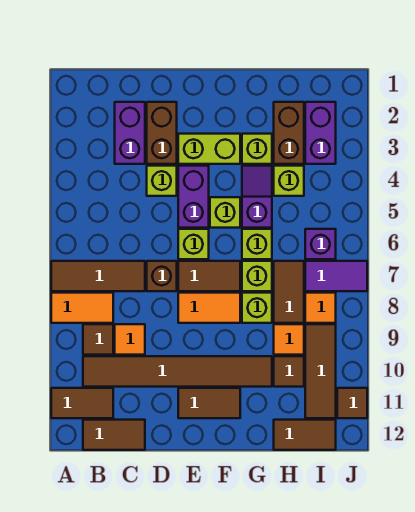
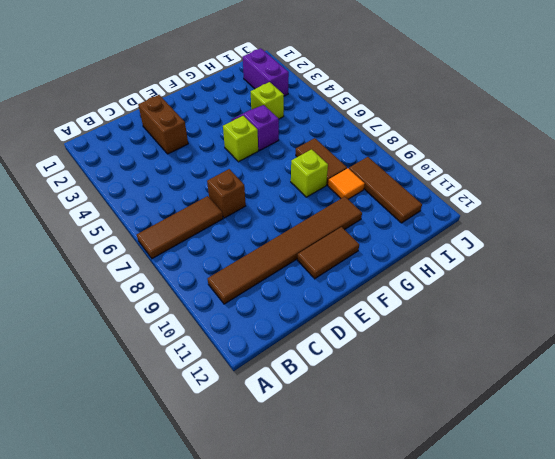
none -> orange tile A8:B8 level 1
none -> brown tile A11:B11 level 1
none -> brown tile B9 level 1
none -> brown tile B12:C12 level 1

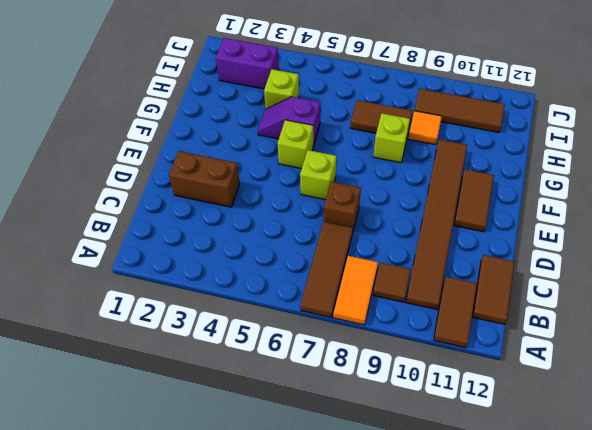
none -> purple brick C2:C3 level 1
none -> orange tile C9 level 1
none -> lime brick D4 level 1
none -> lime brick E3:F3 level 1

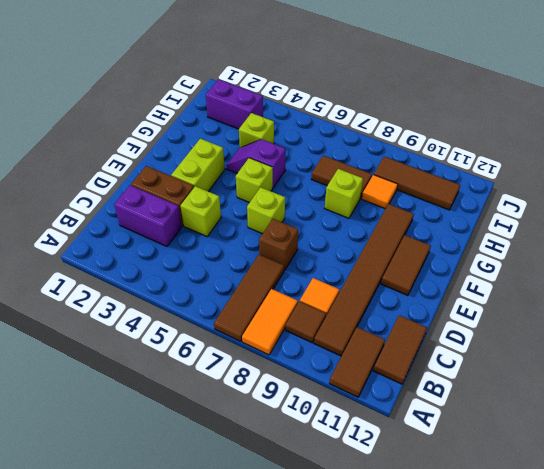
none -> purple brick E4:E5 level 1
none -> brown tile E7:F7 level 1
none -> orange tile E8:F8 level 1
none -> lime brick G3 level 1

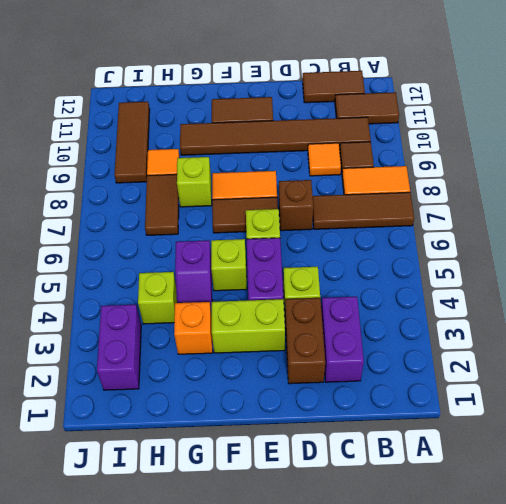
orange brick G3 level 1 -> lime brick G3 level 1
none -> lime brick G6 level 1
none -> lime brick G7 level 1
none -> brown brick H2:H3 level 1
none -> brown tile H10 level 1

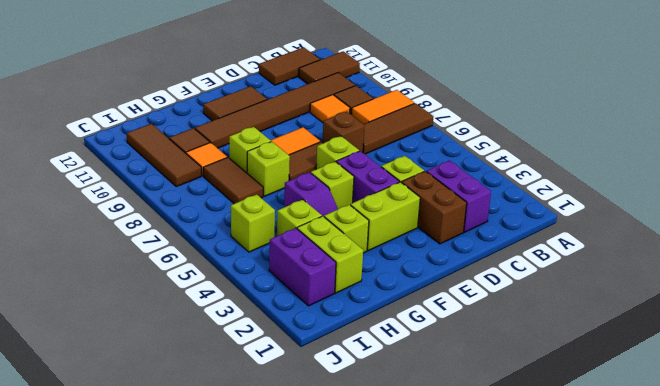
lime brick H2:H3 level 1 -> brown brick H2:H3 level 1
lime brick I5 level 1 -> lime brick G6 level 1
none -> brown tile H12:I12 level 1
none -> purple brick I6 level 1
none -> purple tile I7:J7 level 1
none -> orange tile I8 level 1

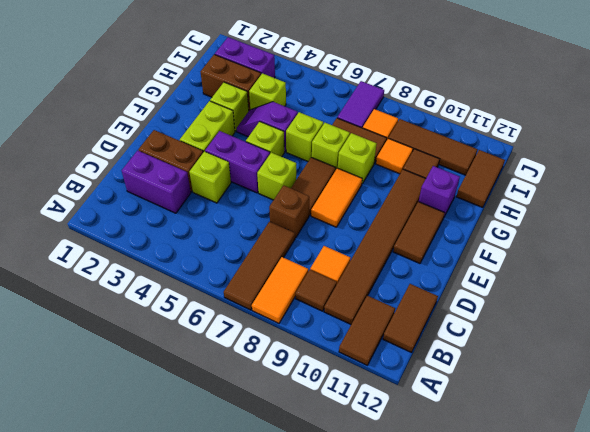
purple brick G11 level 1 -> purple brick I6 level 1
none -> brown tile J11 level 1

